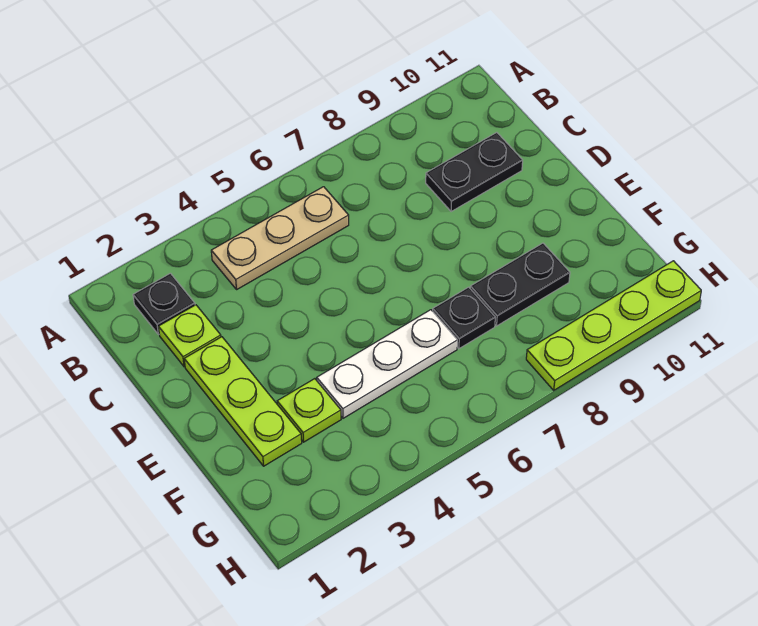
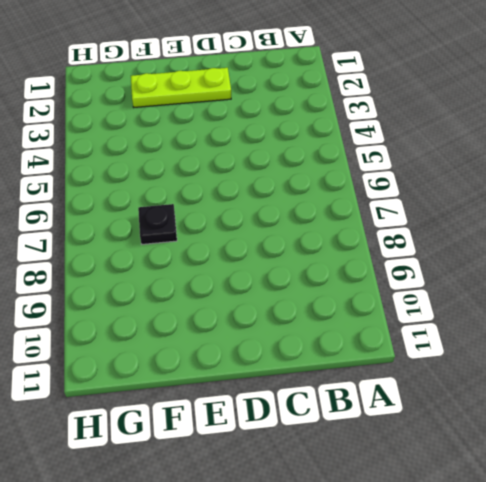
none -> black plate B2 level 1
none -> tan plate B4:B6 level 1

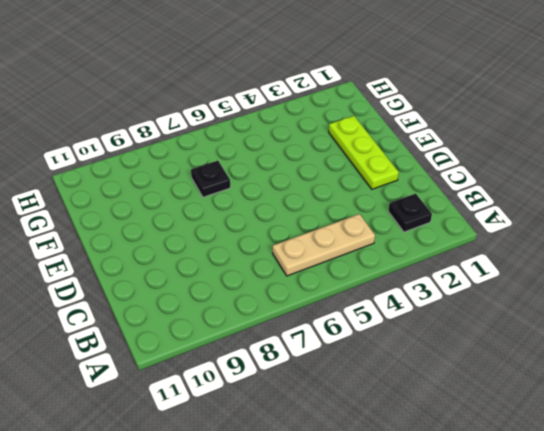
none -> lime plate C2 level 1
none -> black plate C9:C10 level 1

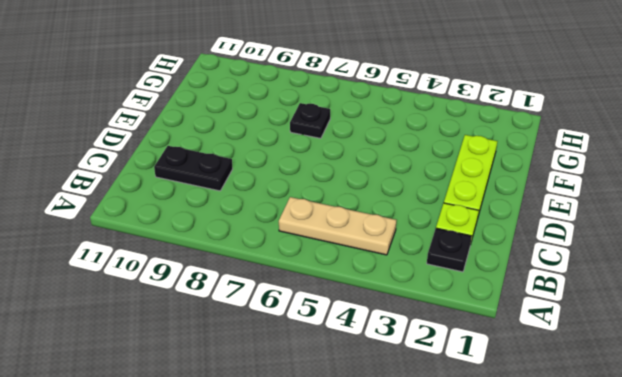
none -> lime plate F3 level 1
none -> white plate F4:F6 level 1

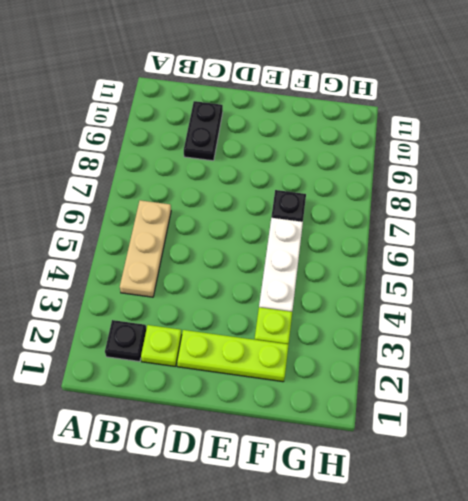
none -> black plate F8:F9 level 1
none -> lime plate H8:H11 level 1

